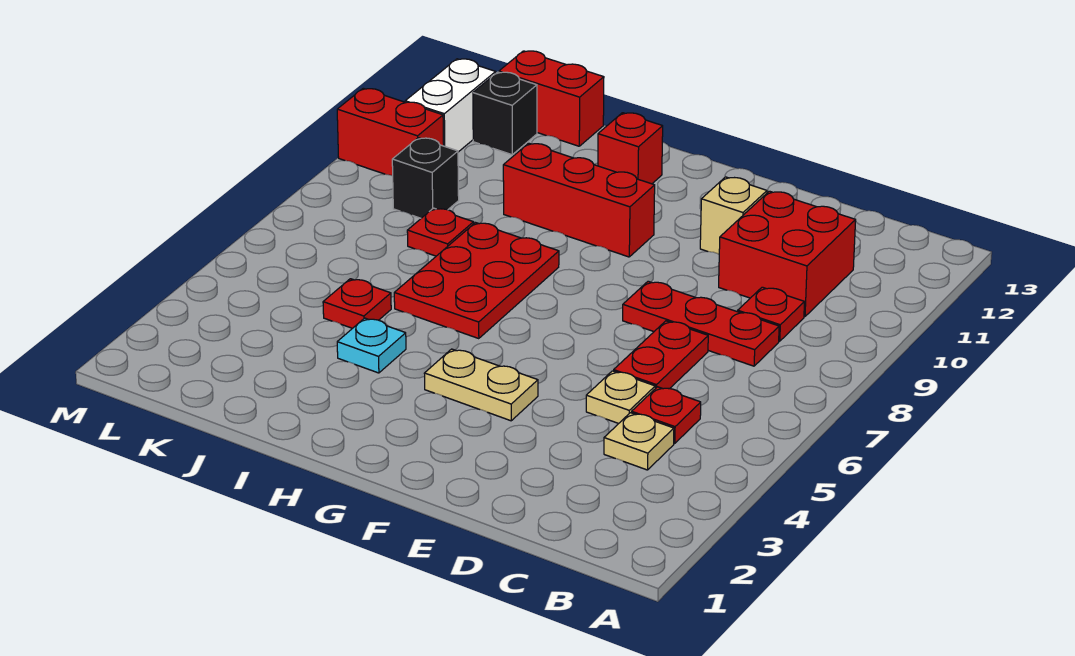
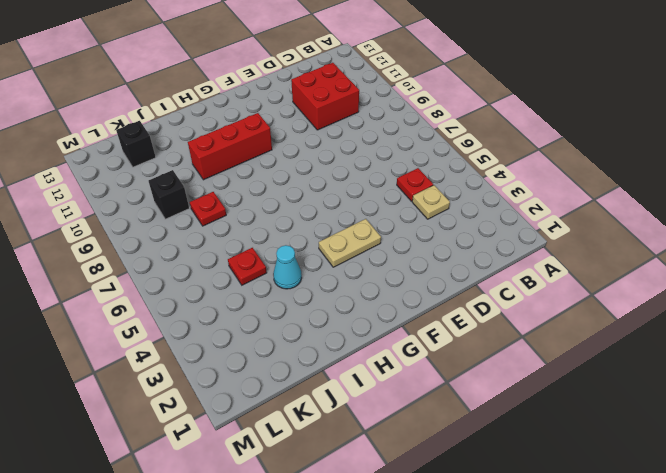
cyan cone I4 level 1 -> cyan plate I4 level 1
none -> red plate C8:E8 level 1
none -> red plate C9 level 1
none -> tan plate D5 level 1

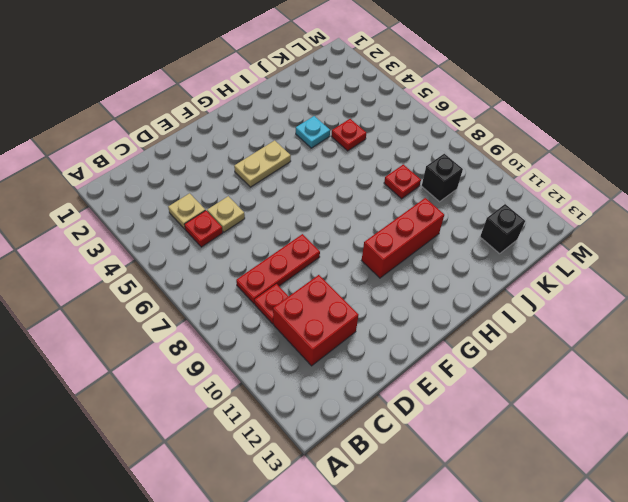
none -> red plate D6:D7 level 1
none -> tan brick E11 level 1
none -> red plate H6:I8 level 1

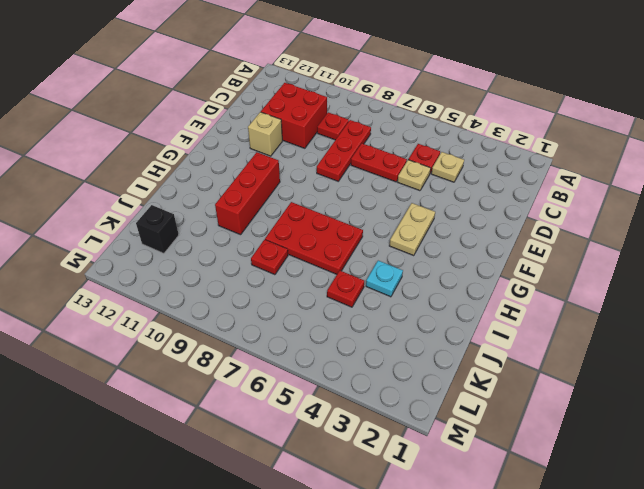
none -> red brick H12 level 1
none -> red brick J13:K13 level 1
none -> black brick K9 level 1

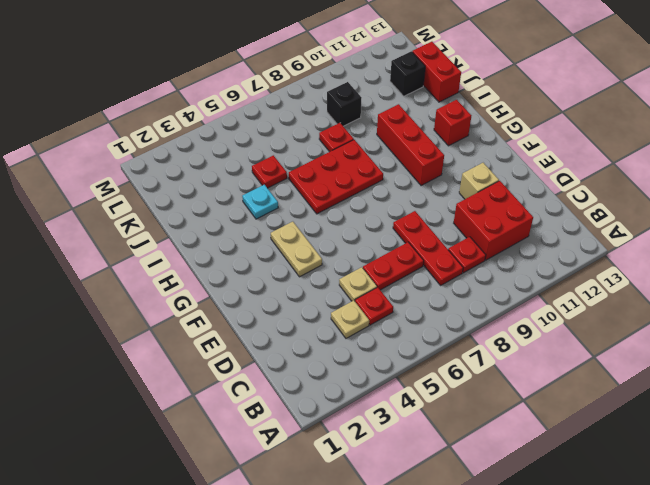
none -> red brick L10:M10 level 1
none -> white brick L11:L12 level 1

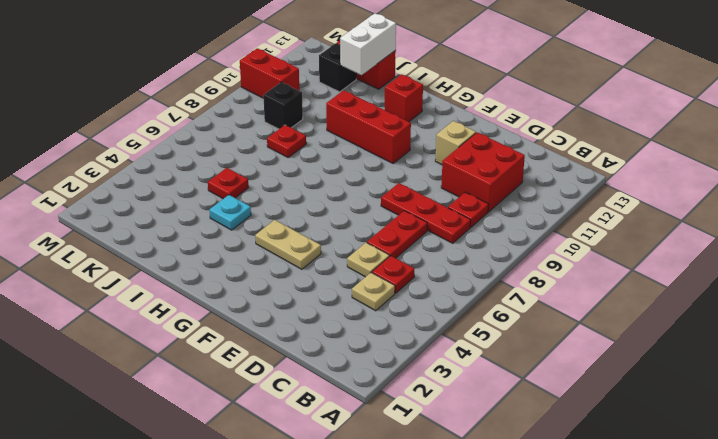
white brick J12:J13 level 2 -> white brick L11:L12 level 1
none -> red plate H6:I8 level 1

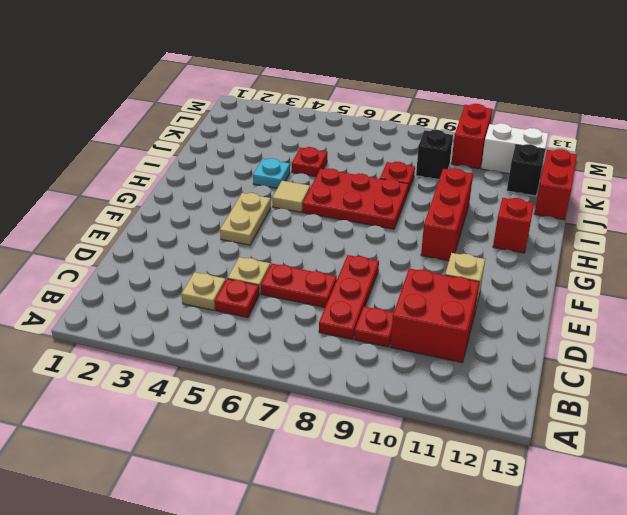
tan tile H5 level 1 -> none

